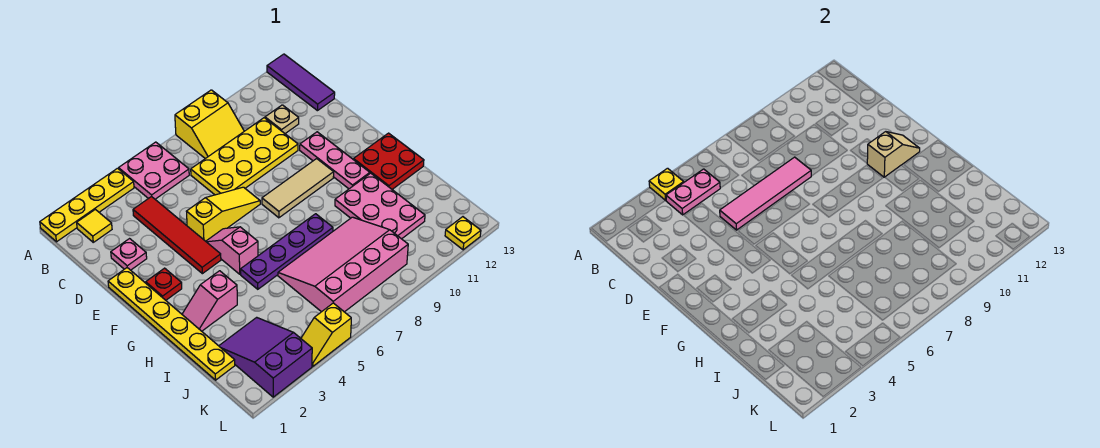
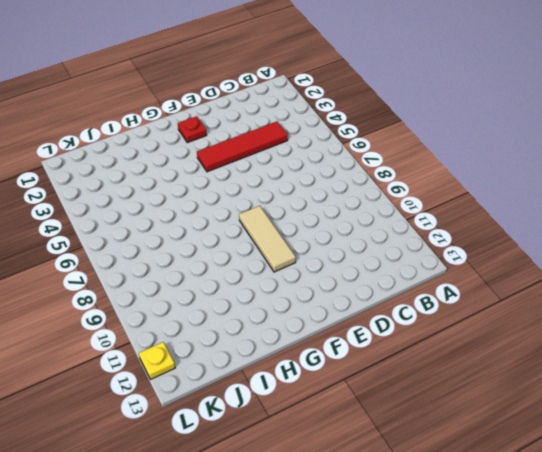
none -> yellow plate A1:A4 level 1
none -> pink plate A5:B6 level 1
none -> yellow slope A8:B9 level 1 top A

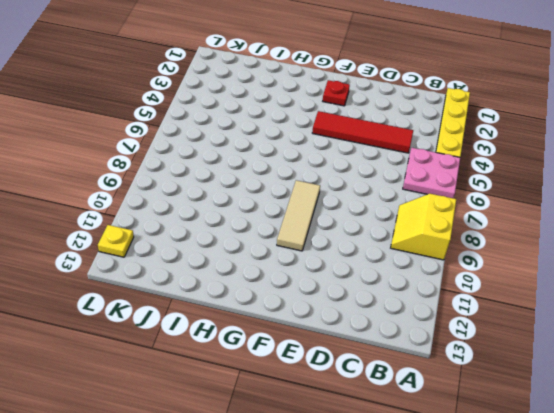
none -> purple tile A13:C13 level 1
none -> yellow tile B2 level 1
none -> yellow plate C7:D10 level 1

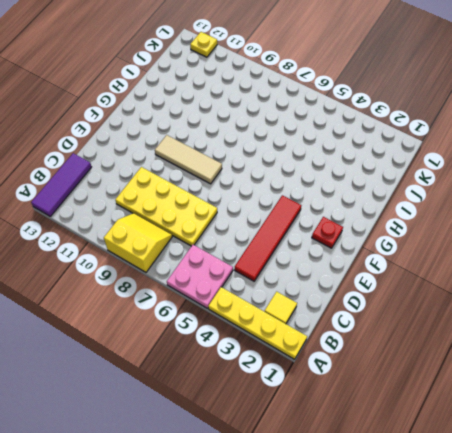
none -> tan plate C11 level 1
none -> pink plate D2 level 1
none -> yellow plate E1:J1 level 1

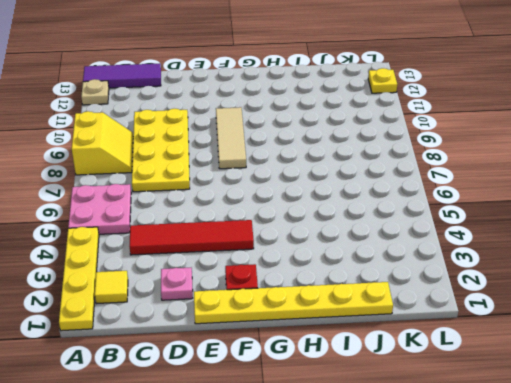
tan plate A12 level 1 -> tan plate C11 level 1
none -> yellow slope E5:E7 level 1 top 5
none -> pink plate E11:G11 level 1
none -> pink slope F5:G5 level 1 top G

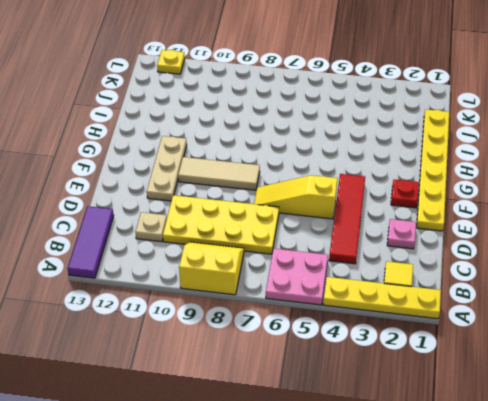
tan plate E11:G11 level 1 -> pink plate E11:G11 level 1
none -> pink slope F5:G5 level 1 top G
none -> red plate G12:H13 level 1
none -> pink slope H2:H3 level 1 top 3

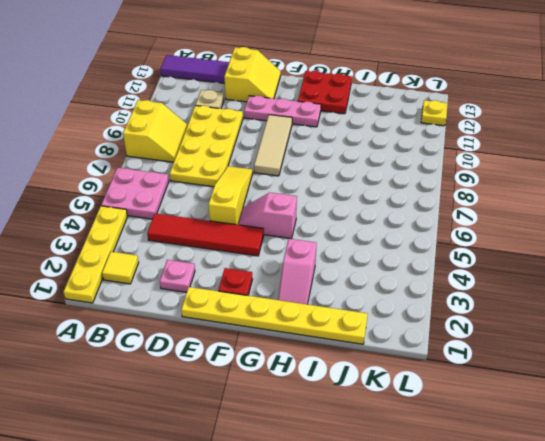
yellow slope D12:E13 level 1 top D -> none
none -> purple plate H5:H8 level 1
none -> pink plate H10:J11 level 1
none -> pink slope I6:K9 level 1 top K

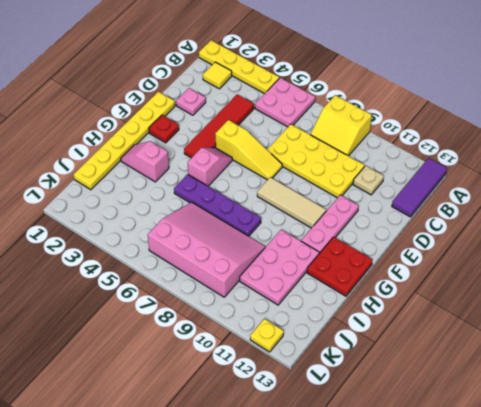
none -> purple slope J2:L3 level 1 top L
none -> yellow slope L4:L5 level 1 top 5
none -> yellow plate A4 level 2

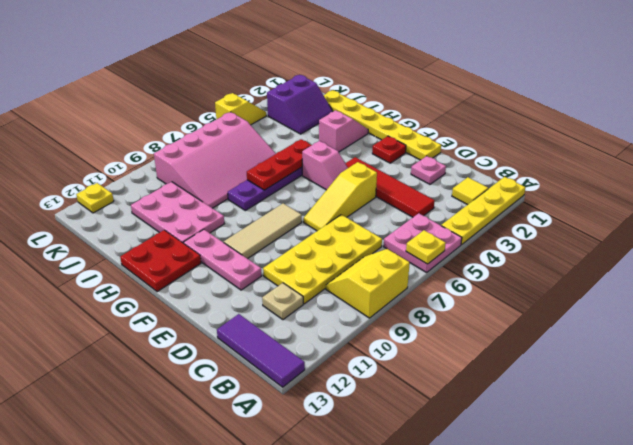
yellow plate A6 level 2 -> yellow plate A4 level 2
red plate H5:H7 level 2 -> none
purple slope J2:K3 level 1 top K -> purple slope J2:L3 level 1 top L
none -> pink plate B4:B5 level 2
none -> pink tile D5:D8 level 2
none -> tan slope F11:F12 level 2 top 11

